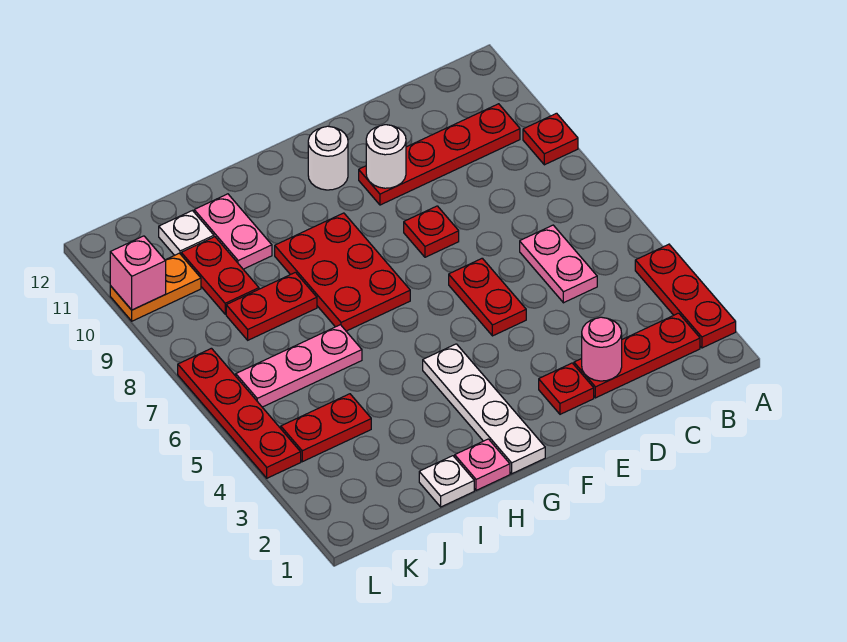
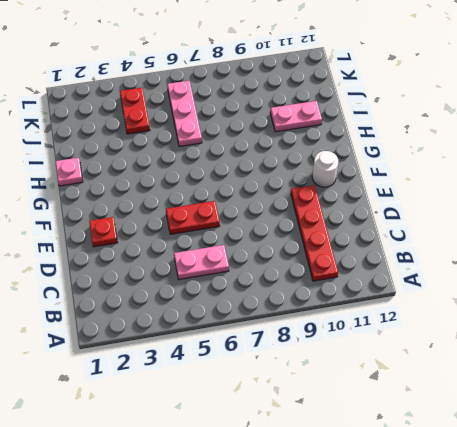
none -> red plate A2:A4 level 1
none -> red plate A9 level 1
none -> red plate B2:D2 level 1

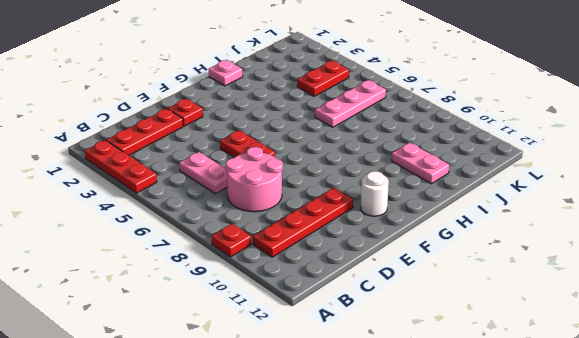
pink round brick C7:D8 level 1 -> none
none -> red plate E8 level 1
none -> white plate G1:G4 level 1
none -> red plate G7:H9 level 1

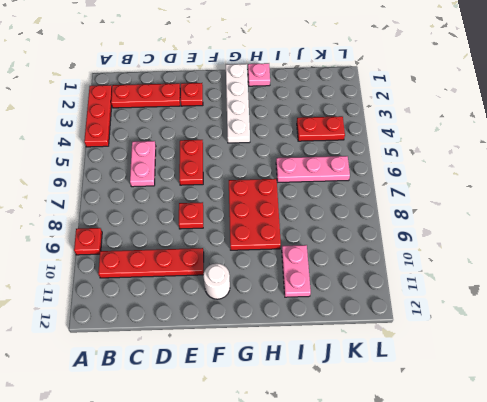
none -> white plate I1 level 1
none -> red plate I8:J8 level 1
none -> red plate J9:J10 level 1

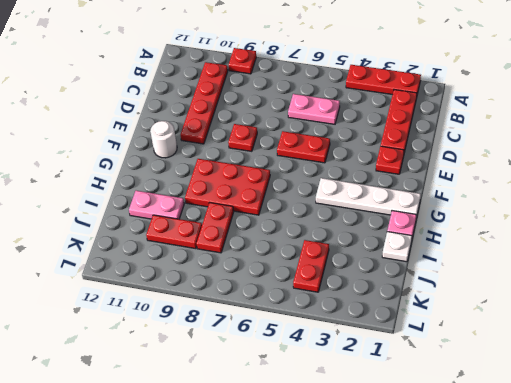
none -> pink plate I6:K6 level 1
none -> white plate J11 level 1
none -> orange plate K10:L10 level 1

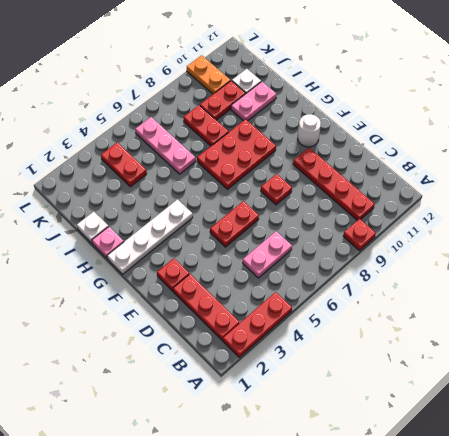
none -> red plate L4:L7 level 1
none -> pink round brick D2 level 2
none -> white round brick E10 level 2

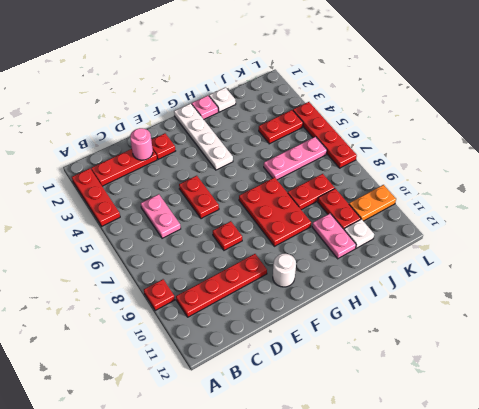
none -> white round brick E10 level 2
none -> pink brick L10 level 2

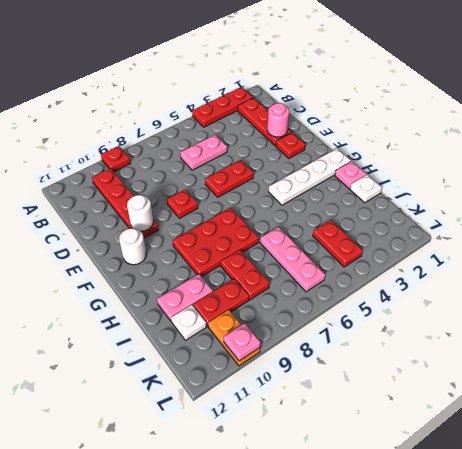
pink plate L10 level 2 -> pink brick L10 level 2
none -> red plate L4:L7 level 1

